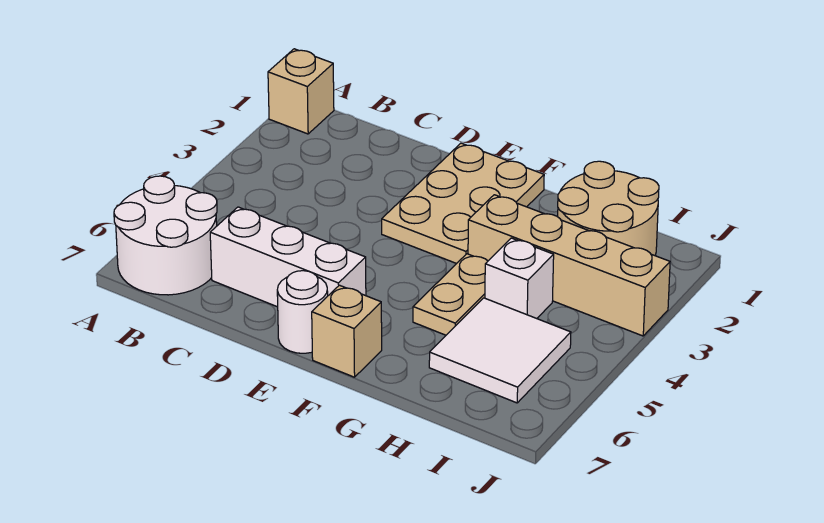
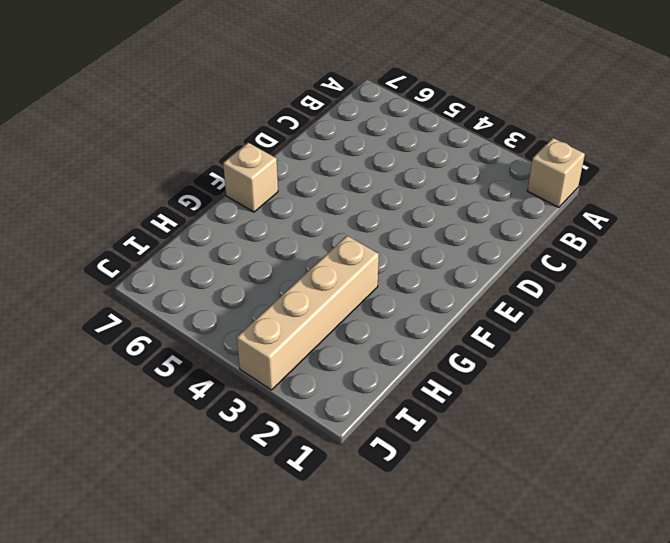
none -> white round brick A6:B7 level 1
none -> white brick C6:E6 level 1

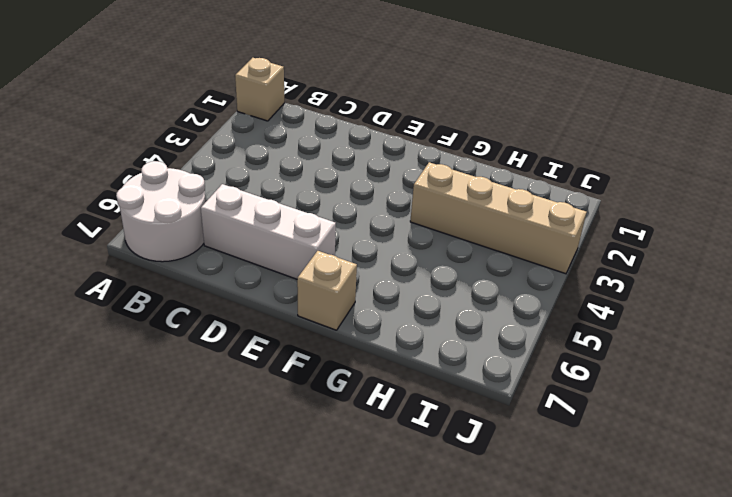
none -> tan plate E1:F3 level 1
none -> white round brick E7 level 1

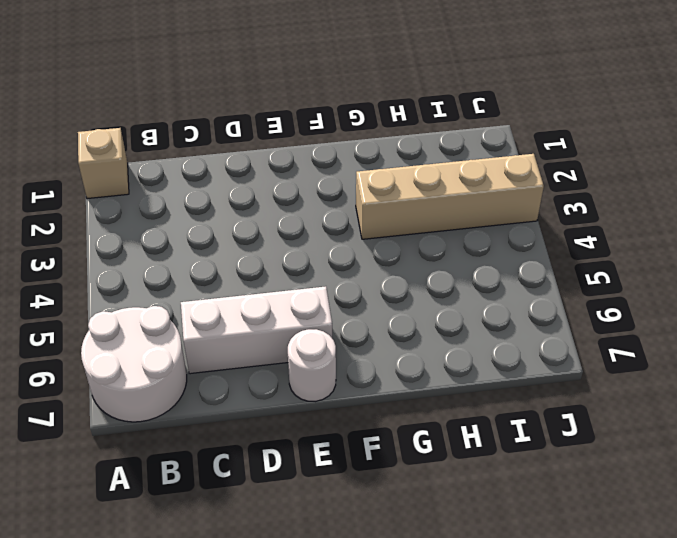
none -> tan plate E1:F3 level 1
none -> tan brick F7 level 1

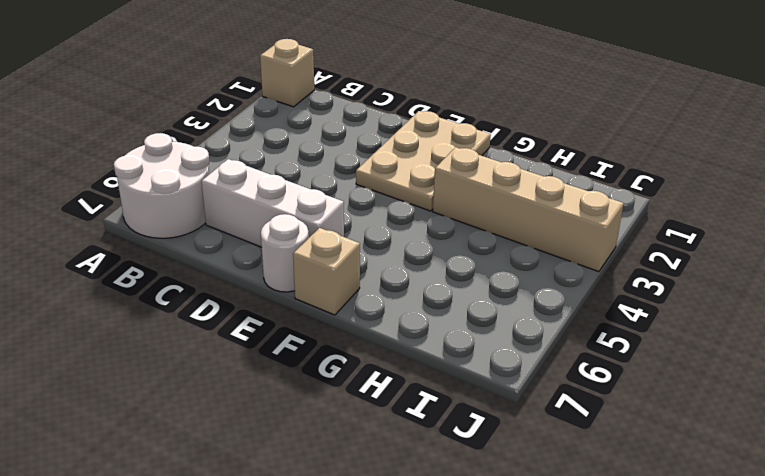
none -> tan plate G4:G5 level 1
none -> tan round brick H1:I2 level 1

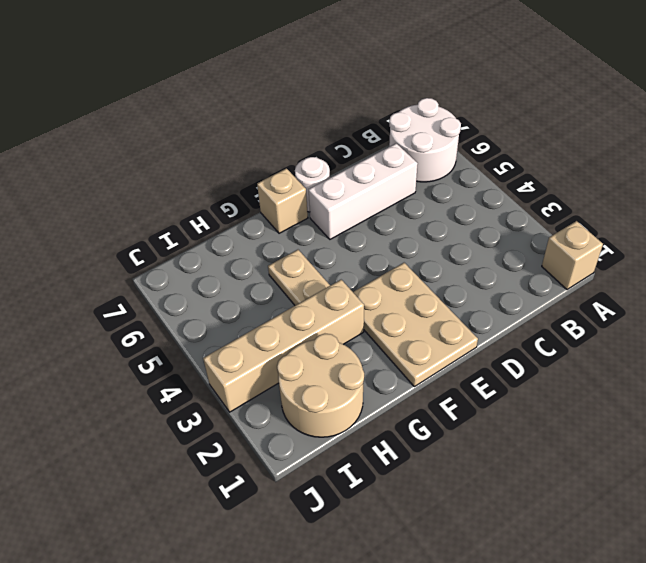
none -> white brick H4 level 1
none -> white tile H5:I6 level 1

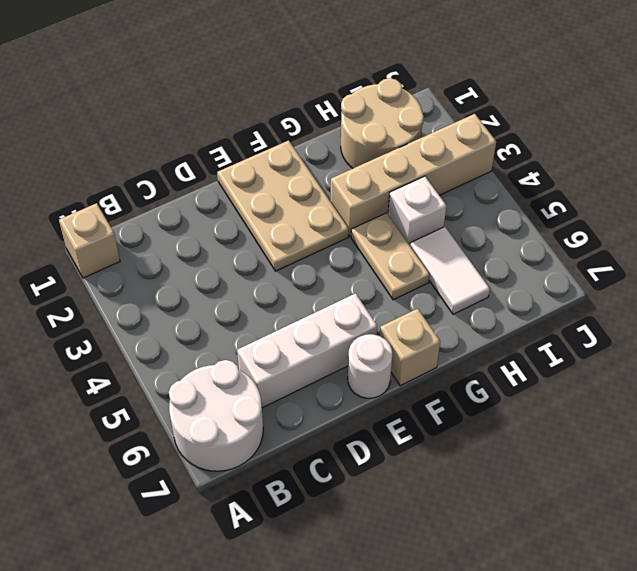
white tile H5:H6 level 1 -> white tile H5:I6 level 1

